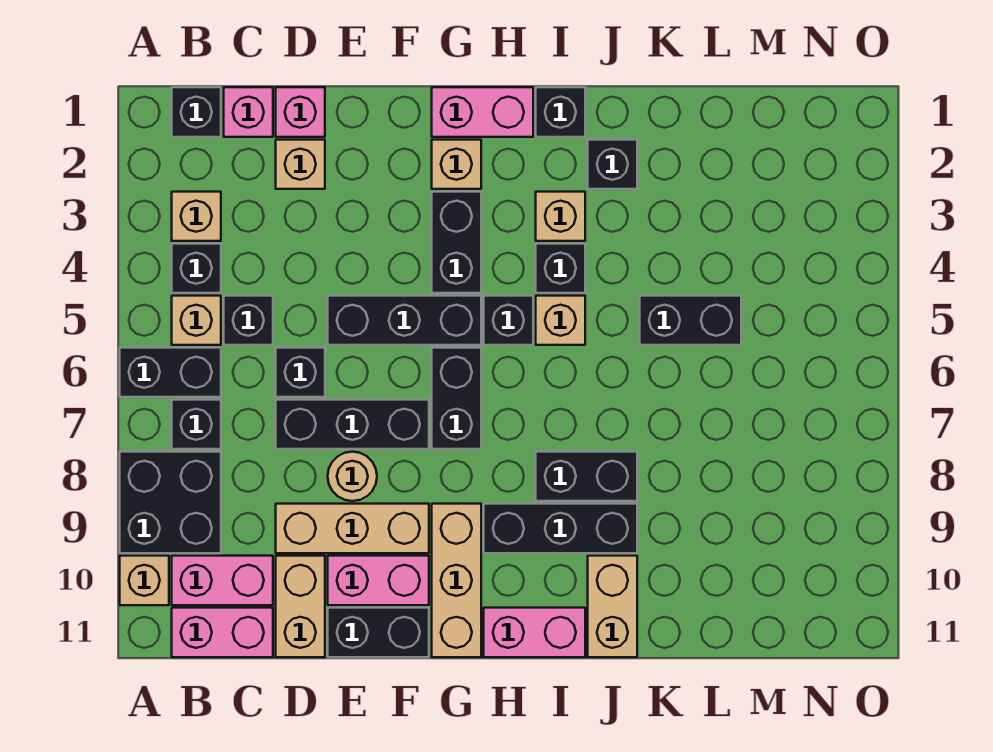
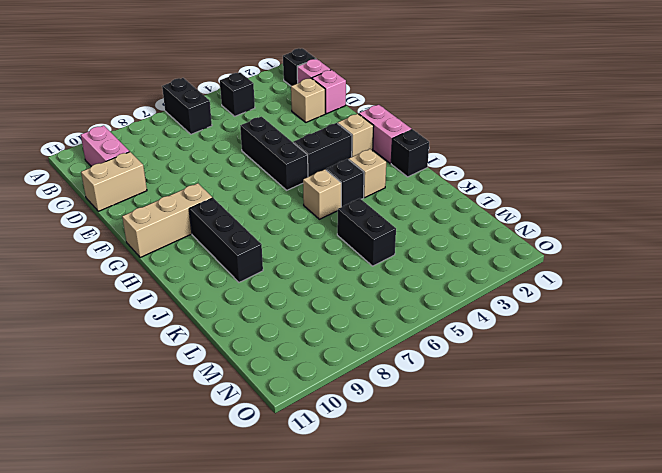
none -> black brick A8:B9 level 1
none -> tan brick A10 level 1
none -> tan brick B3 level 1
none -> tan brick B5 level 1

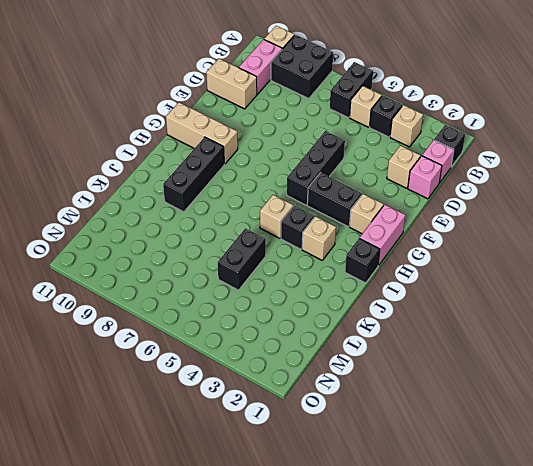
none -> black brick B7 level 1
none -> pink brick B11:C11 level 1
none -> black brick C5 level 1
none -> black brick D6 level 1

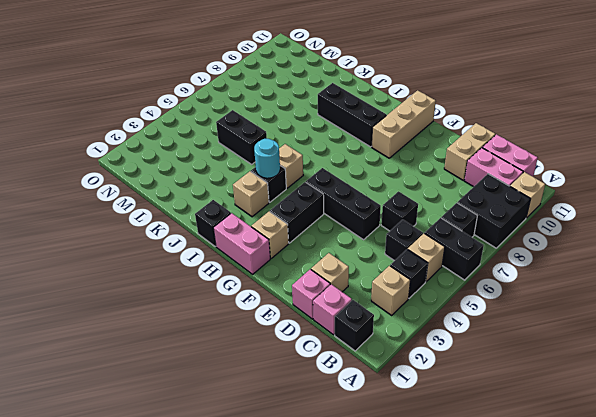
cyan round brick I4 level 2 -> none
none -> black brick D7:F7 level 1
none -> tan brick D9:F9 level 1
none -> tan round brick E8 level 1
none -> pink brick E10:F10 level 1

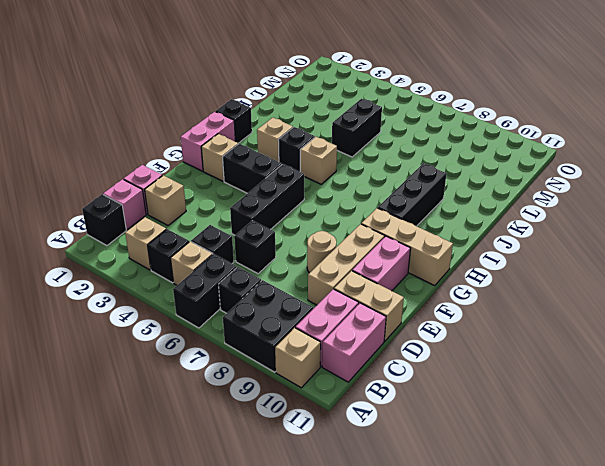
none -> black brick D7:F7 level 1
none -> black brick E11:F11 level 1
none -> black brick G6:G7 level 1
none -> black brick H5 level 1

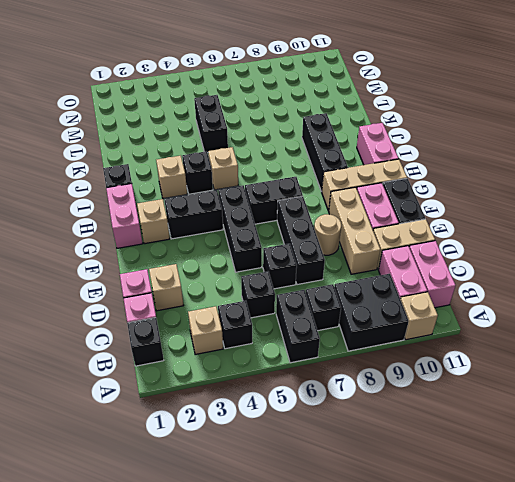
none -> tan brick B5 level 1
none -> black brick H5 level 1
none -> black brick I8:J8 level 1
none -> black brick J2 level 1

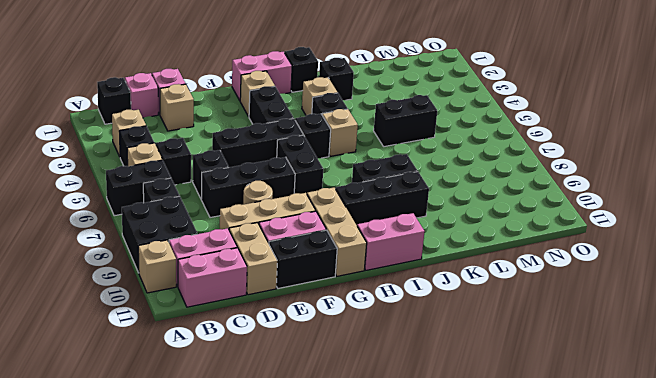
none -> tan brick J10:J11 level 1

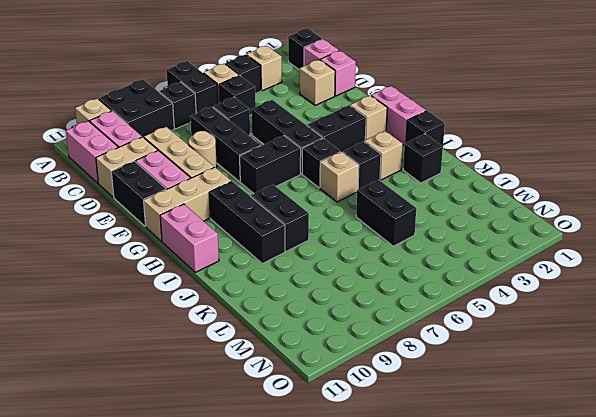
none -> tan brick J10:J11 level 1

